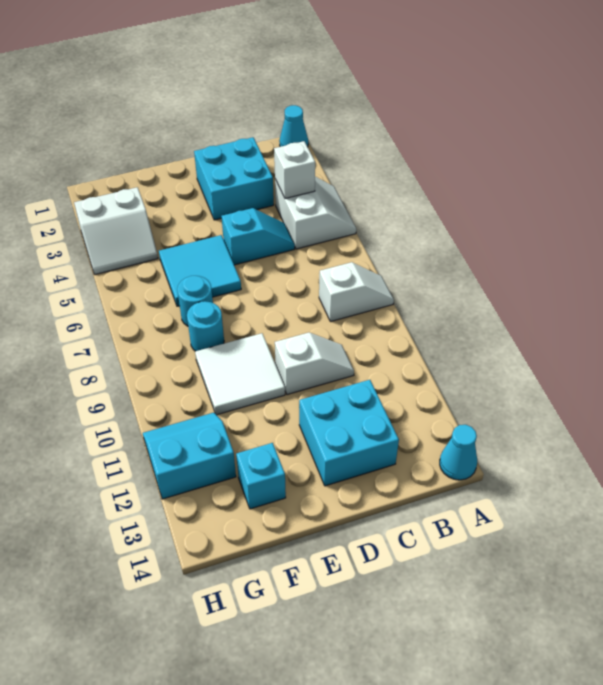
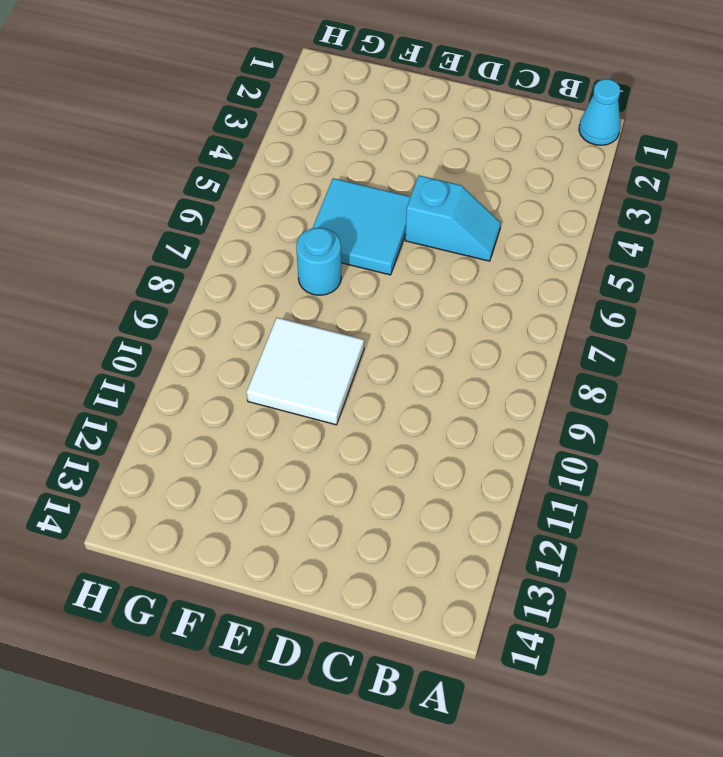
none -> white slope A4:B5 level 1 top B
none -> white slope A8:B8 level 1 top B
none -> cyan cone A14 level 1

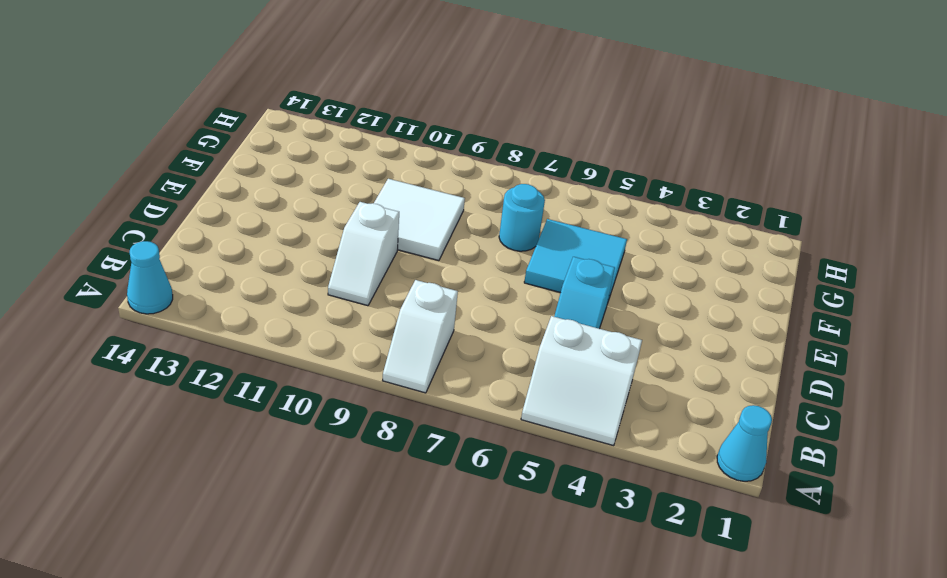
none -> cyan brick C2:D3 level 1
none -> cyan brick C12:D13 level 1
none -> cyan round brick F8 level 1

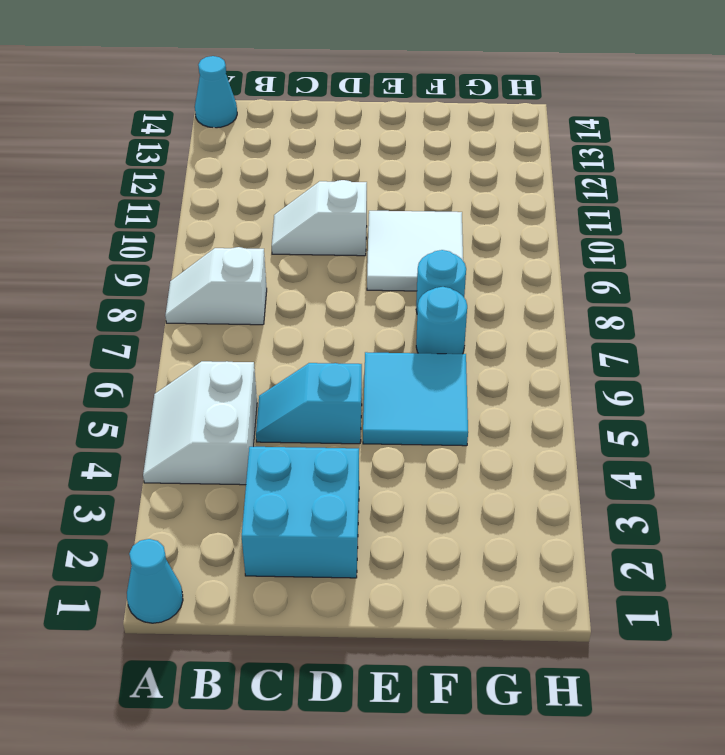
none -> cyan brick C12:D13 level 1
none -> cyan brick F13 level 1
none -> white slope G3:H4 level 1 top 3

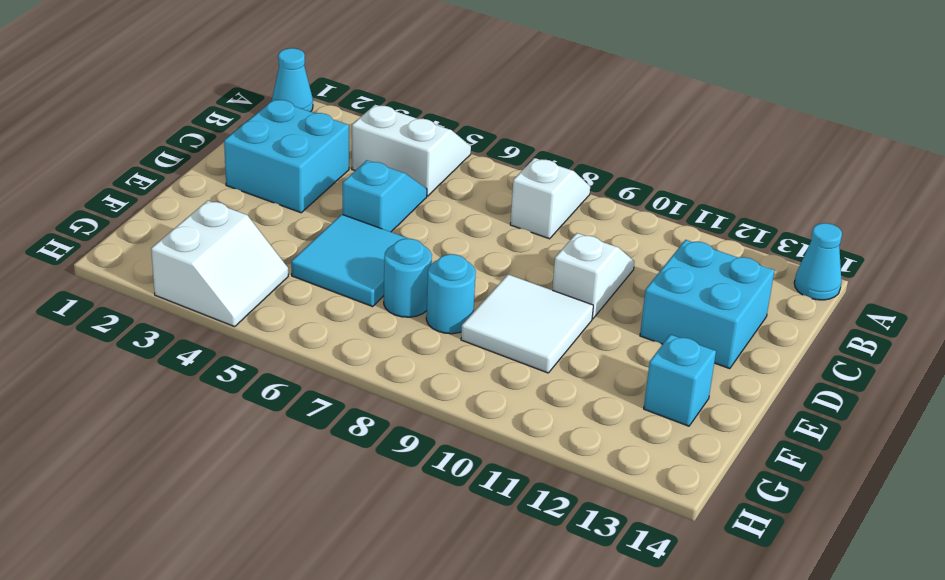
none -> cyan slope G11:H12 level 1 top 12
none -> white brick B4 level 2

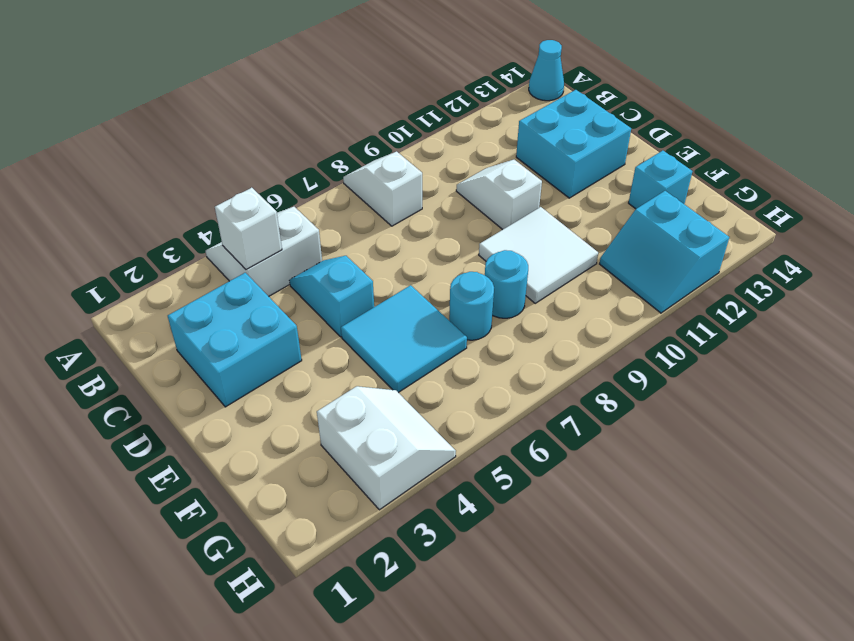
none -> cyan cone A1 level 1

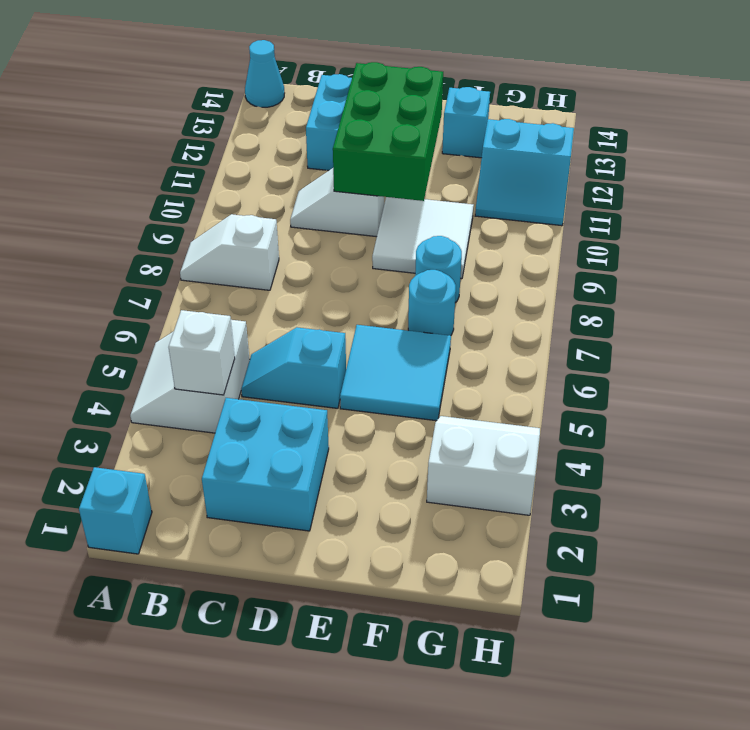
cyan brick A1 level 1 -> cyan cone A1 level 1
green brick D10:E12 level 2 -> none

